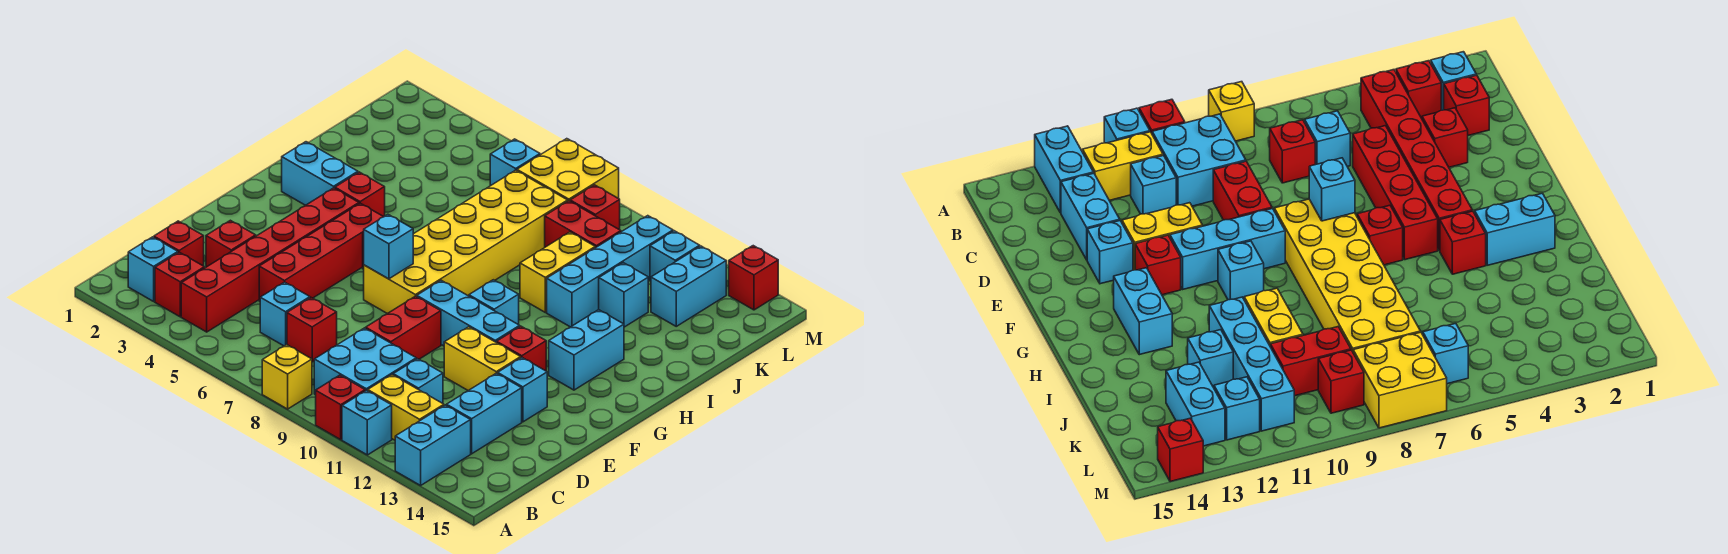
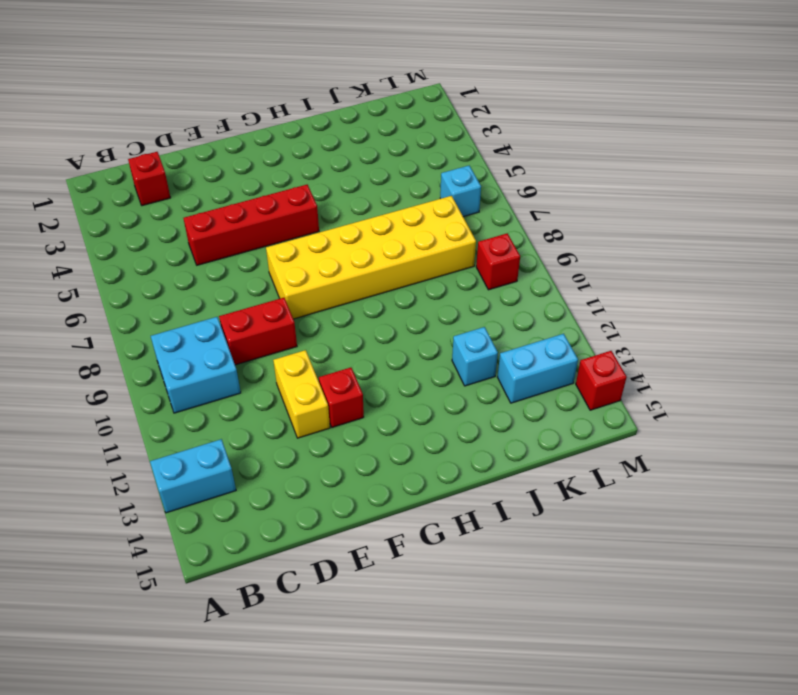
none -> yellow brick A8 level 1
none -> red brick A10 level 1
none -> cyan brick A11 level 1
none -> cyan brick B2 level 1

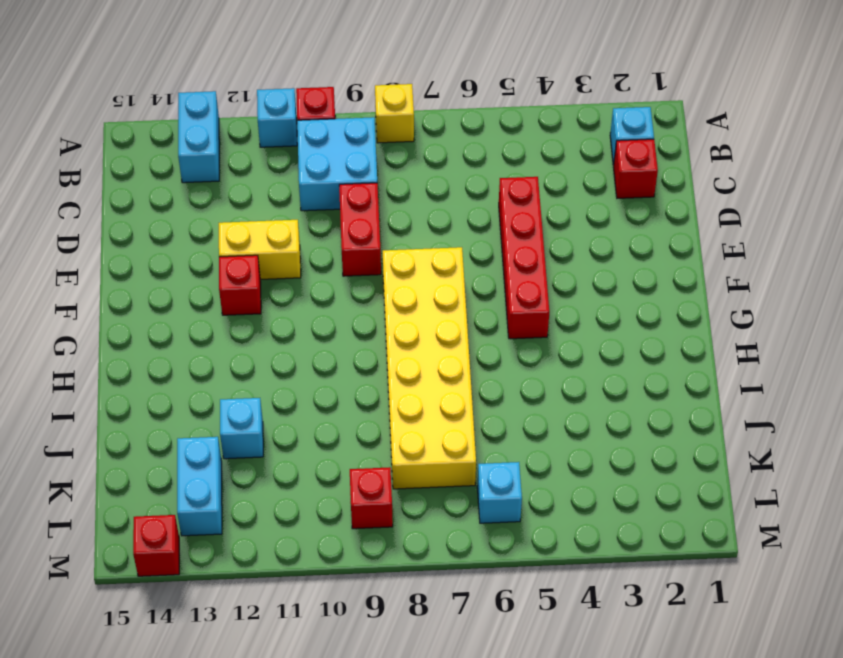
none -> red brick B3 level 1
none -> red brick B4:G4 level 1
none -> yellow brick B11:B12 level 1
none -> cyan brick C6 level 1

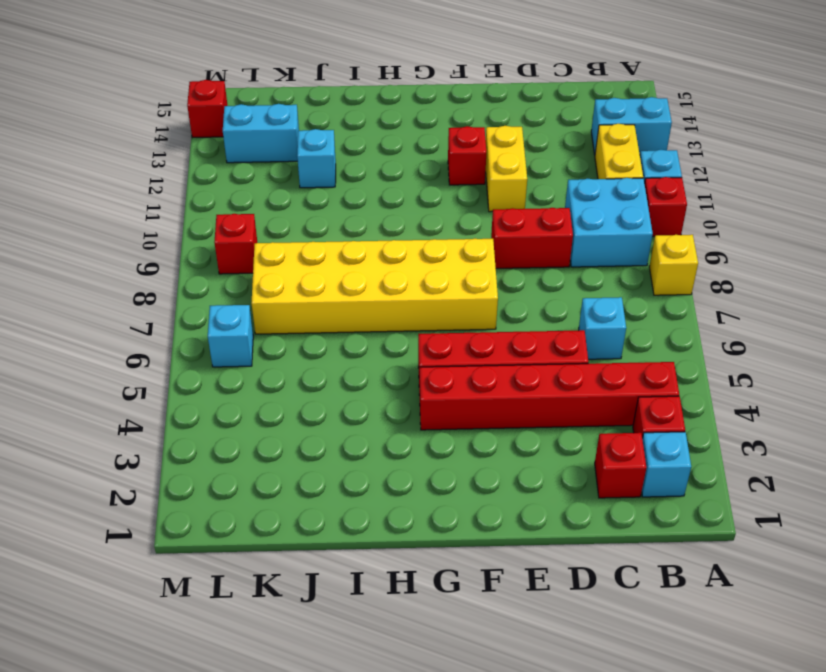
none -> red brick C7 level 1
none -> cyan brick C11 level 1
none -> cyan brick C13:D13 level 1
none -> red brick D3 level 1

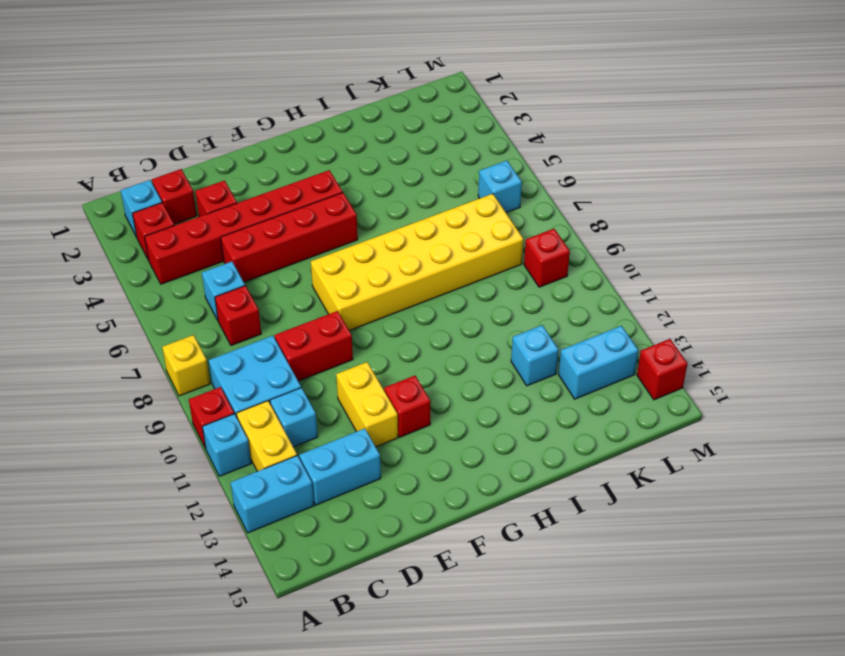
none -> cyan brick E13 level 1
none -> cyan brick F9:F11 level 1
none -> red brick G6 level 1
none -> cyan brick G10 level 1

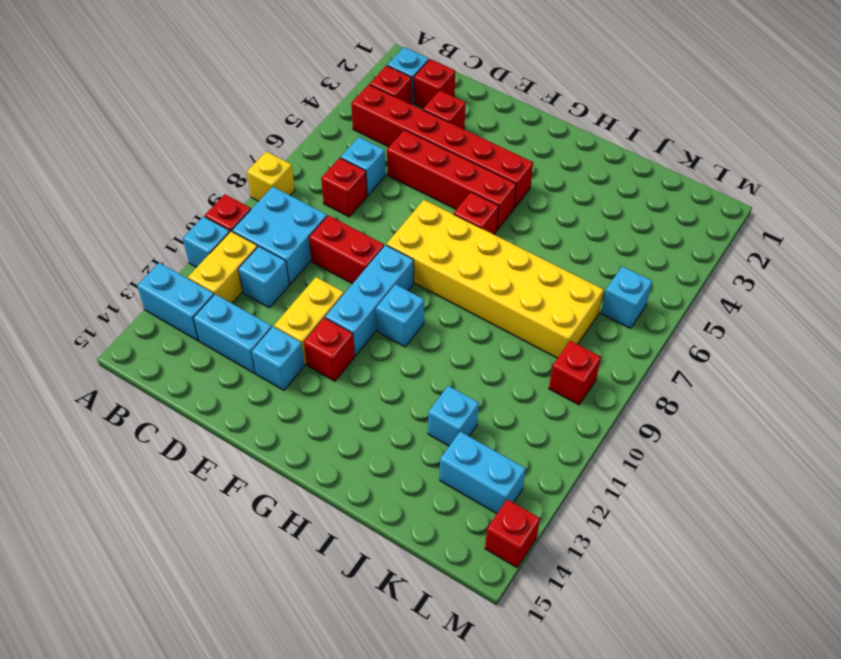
none -> cyan brick G13:H13 level 1
none -> cyan brick H2:H3 level 1
none -> red brick H4 level 1
none -> yellow brick I10:J10 level 1

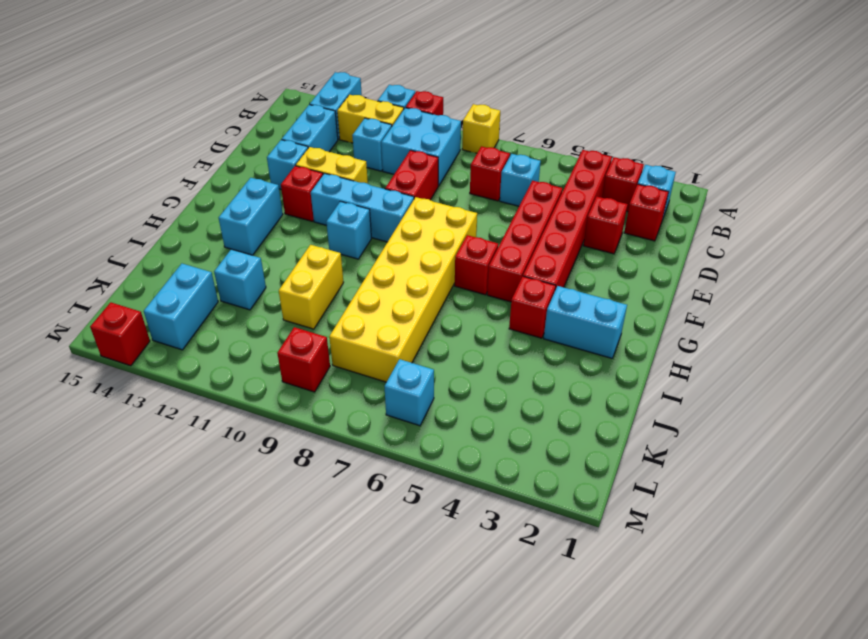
none -> cyan brick I11:L11 level 1
none -> red brick K9:K10 level 1
none -> yellow brick L7:M8 level 1
none -> cyan brick L12 level 1

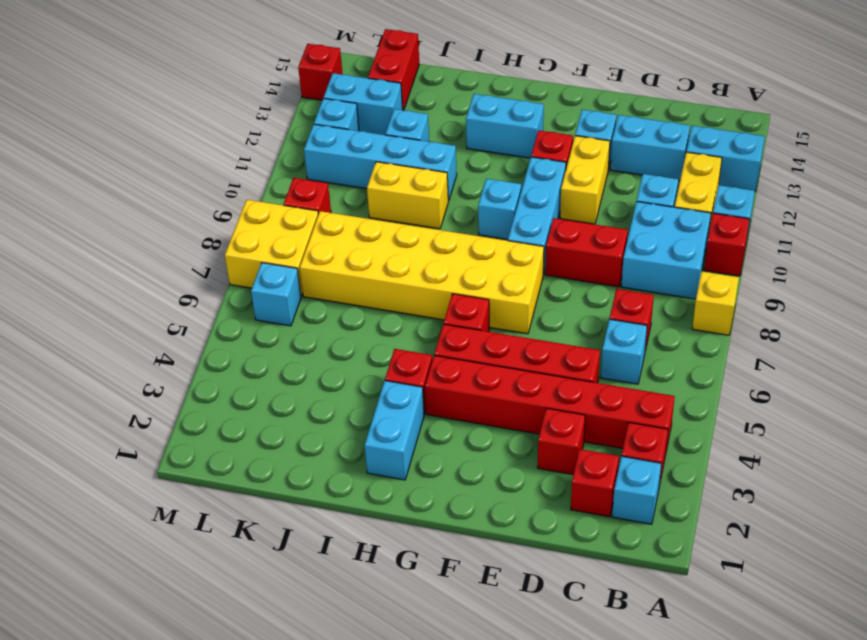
red brick K14:K15 level 1 -> red brick K9:K10 level 1
none -> cyan brick F7 level 2

